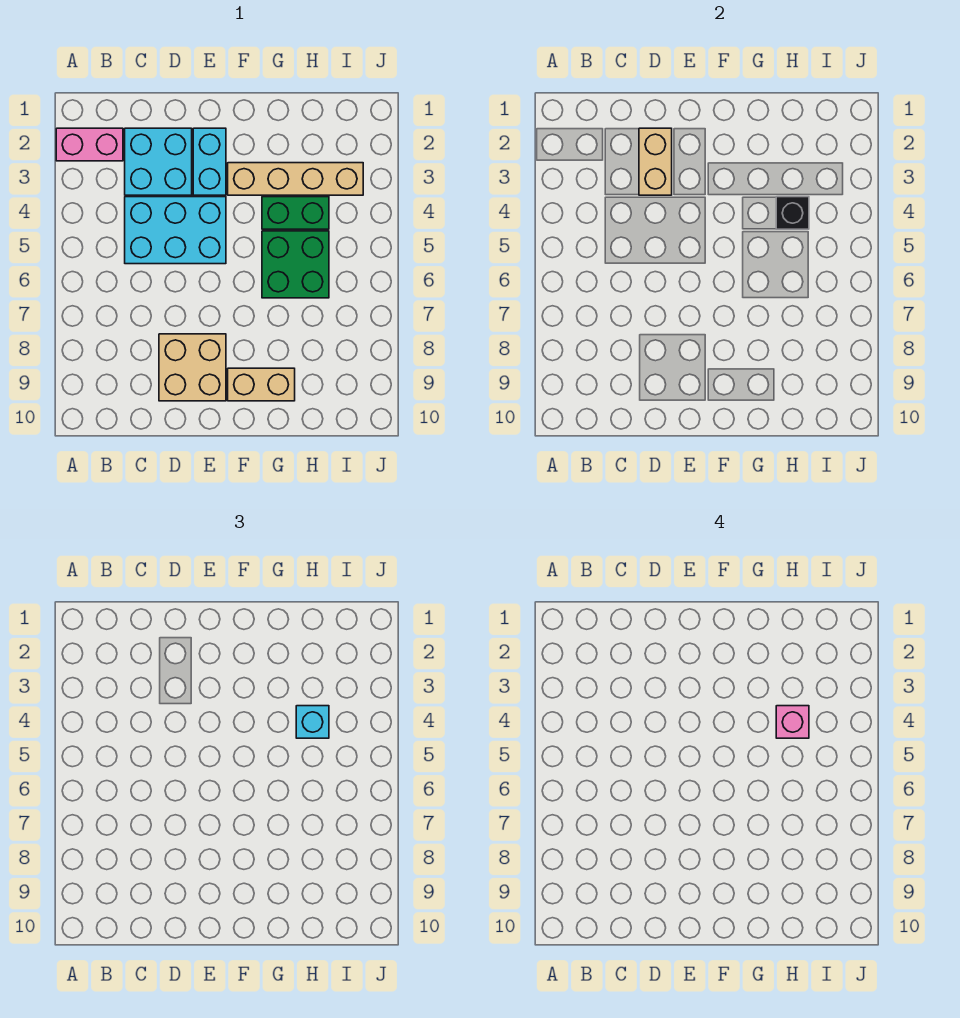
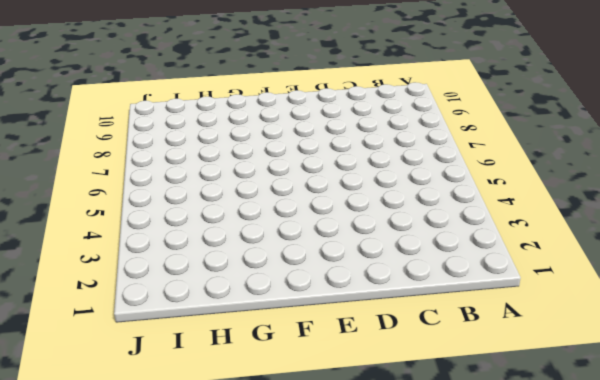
none -> pink brick A2:B2 level 1
none -> cyan brick C2:D3 level 1
none -> cyan brick C4:E5 level 1

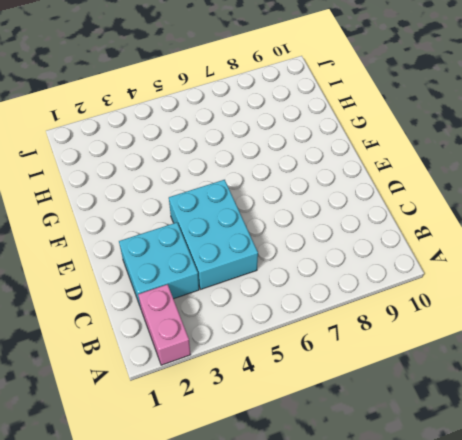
none -> tan brick D8:E9 level 1
none -> cyan brick E2:E3 level 1
none -> tan brick F3:I3 level 1

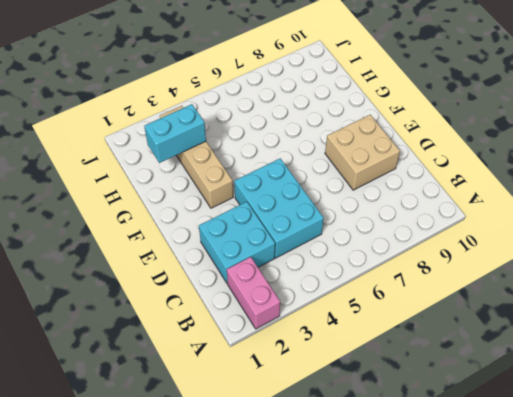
cyan brick H2:H3 level 2 -> cyan brick E2:E3 level 1
none -> tan brick F9:G9 level 1
none -> green brick G4:H4 level 1
none -> green brick G5:H6 level 1

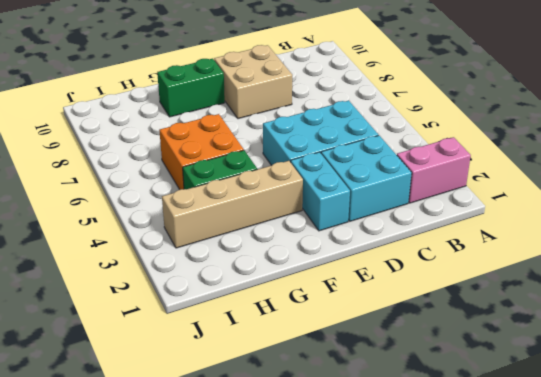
green brick F9:G9 level 1 -> tan brick F9:G9 level 1
orange brick G5:H6 level 1 -> green brick G5:H6 level 1
none -> tan brick D2:D3 level 2
none -> black brick H4 level 2
none -> cyan brick H4 level 3

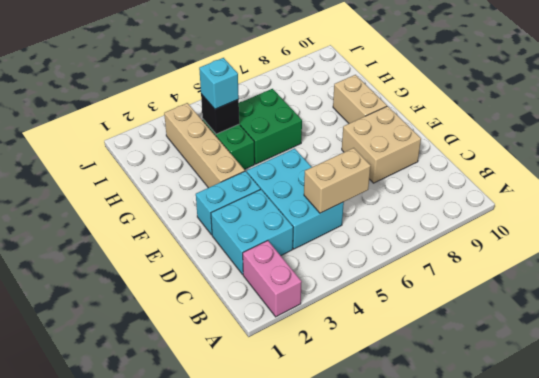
tan brick C5:C6 level 2 -> tan brick D2:D3 level 2
none -> pink brick H4 level 4

